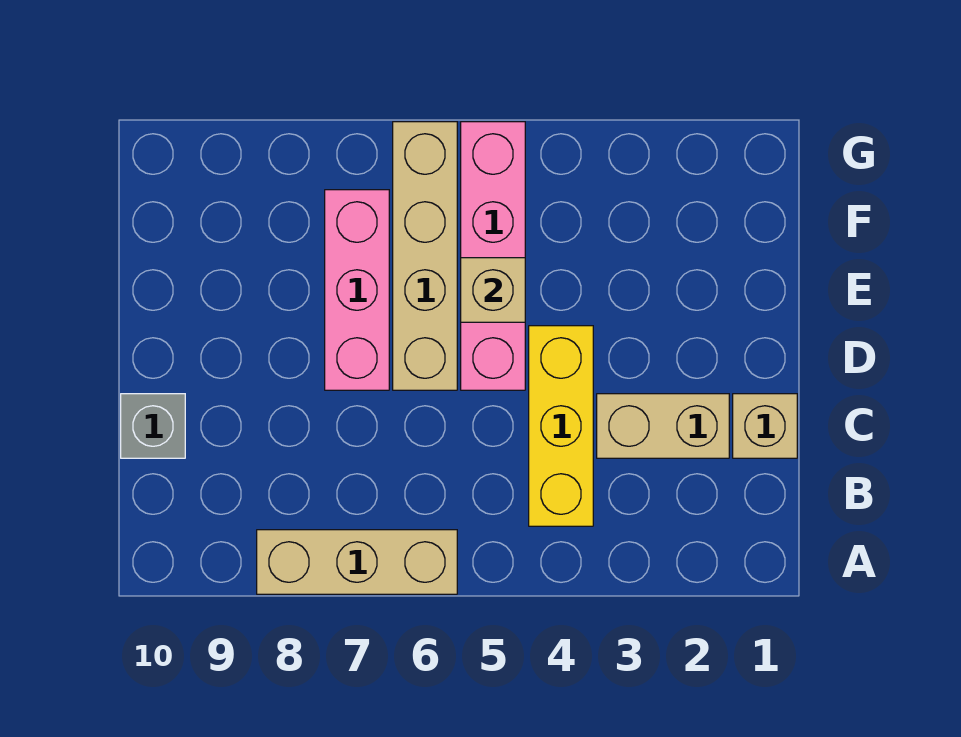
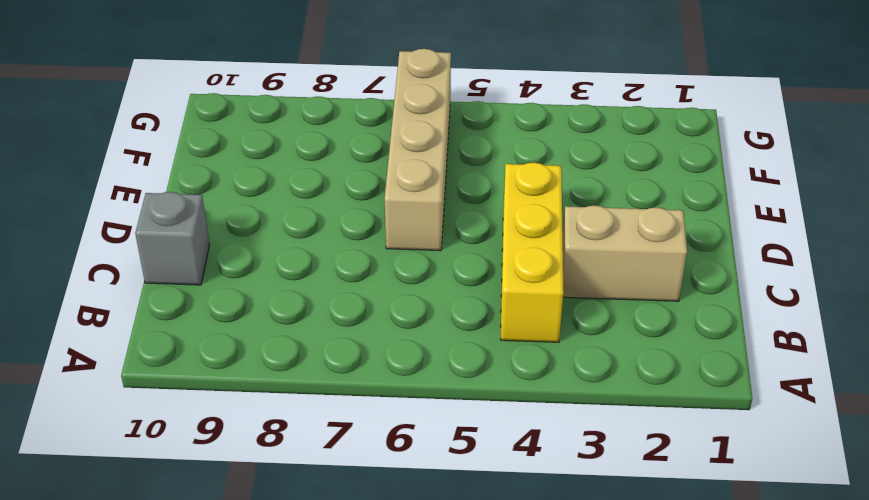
none -> tan brick A6:A8 level 1
none -> tan brick C1 level 1

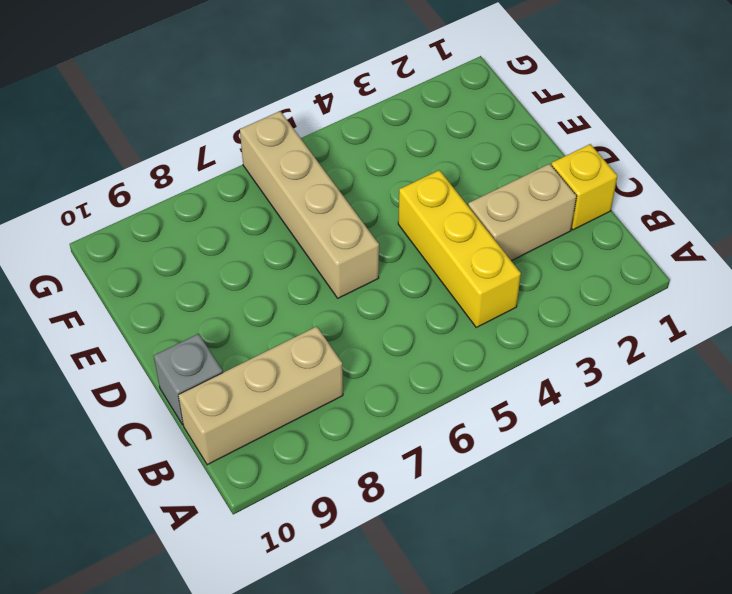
tan brick B8:B10 level 1 -> tan brick A6:A8 level 1
yellow brick C1 level 1 -> tan brick C1 level 1
none -> pink brick D5:G5 level 1
none -> pink brick D7:F7 level 1

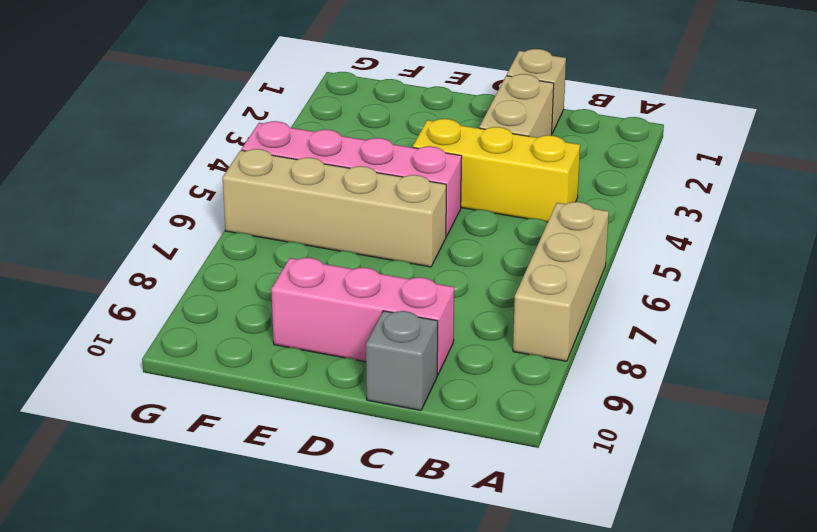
pink brick C9:E9 level 1 -> pink brick D7:F7 level 1
none -> tan brick E5 level 2

